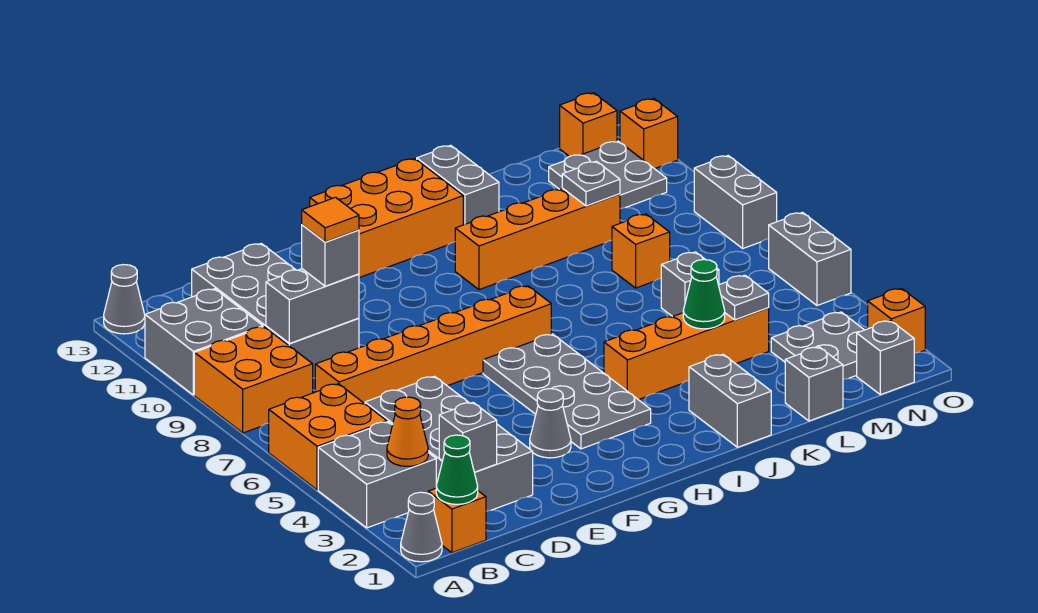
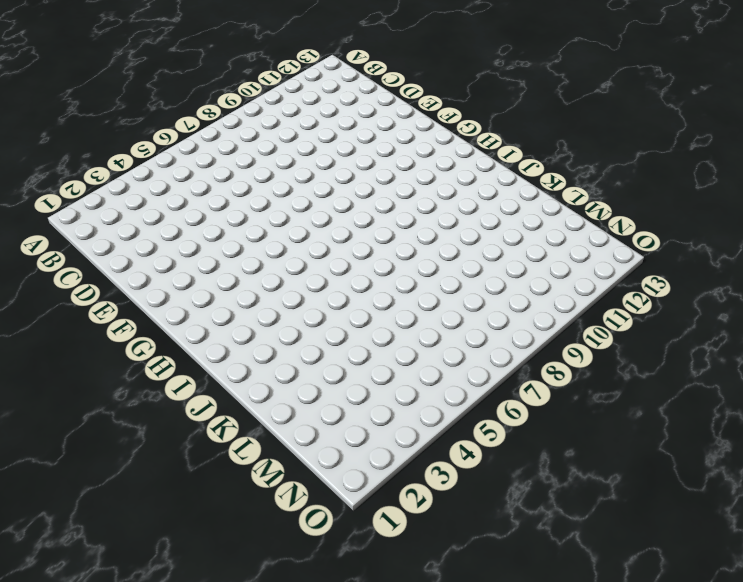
none -> grey cone A1 level 1
none -> grey brick A3:B4 level 1
none -> orange brick A5:B6 level 1
none -> orange brick A8:B9 level 1

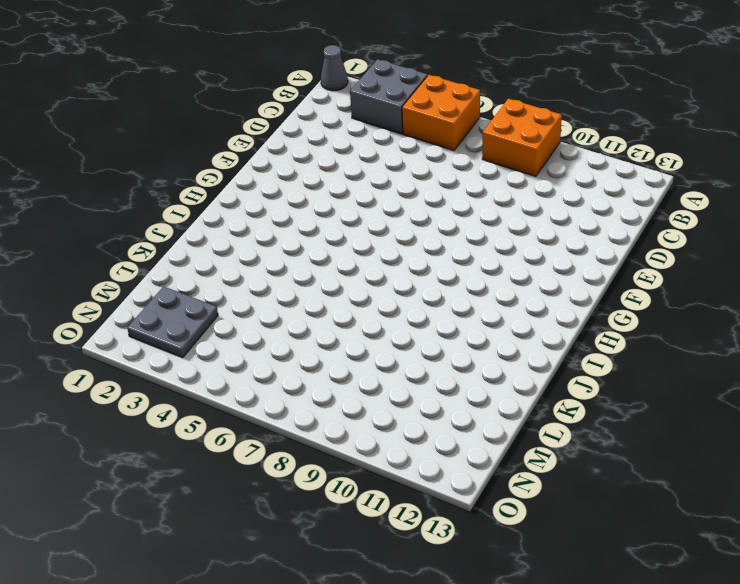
none -> grey brick A10:B11 level 1
none -> grey cone A13 level 1
none -> orange brick B1 level 1
none -> grey brick C2:D5 level 1

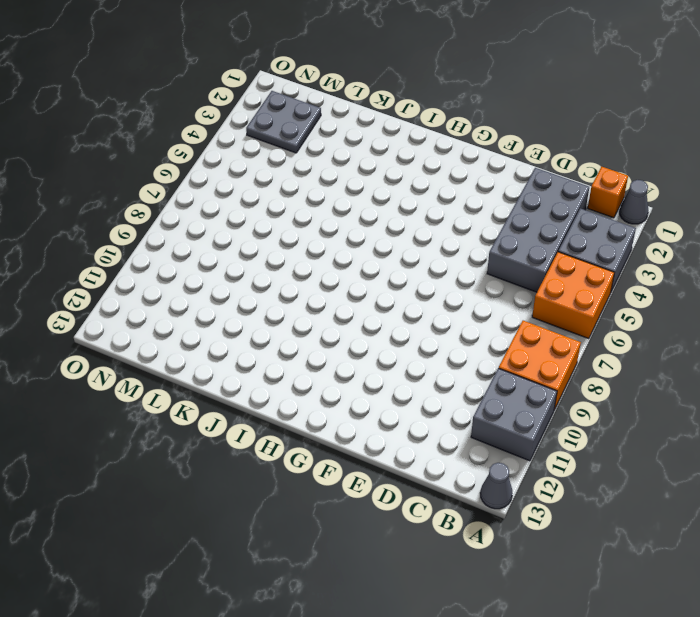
none -> orange brick C7:H7 level 1
none -> grey brick C9:D12 level 1
none -> grey cone F3 level 1
none -> grey plate G3:H6 level 1

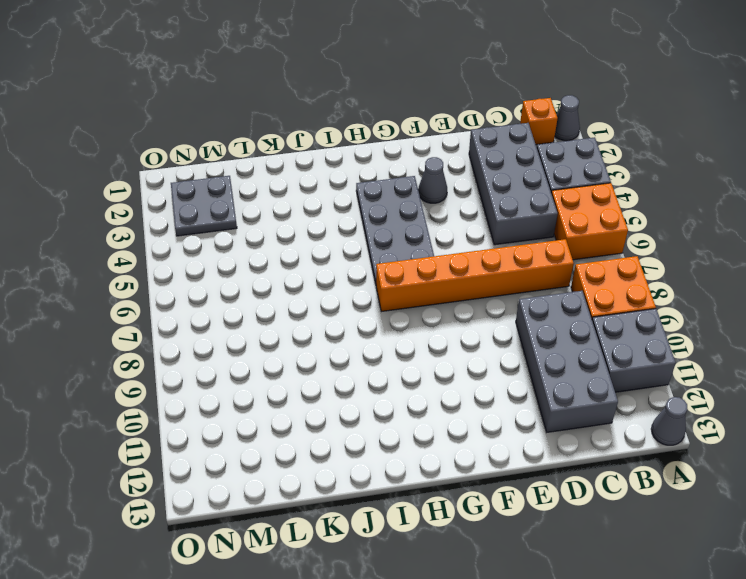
none -> orange brick G12:I13 level 1
none -> orange brick I4:L4 level 1
none -> orange brick I10:L10 level 1
none -> grey brick J1:J2 level 1

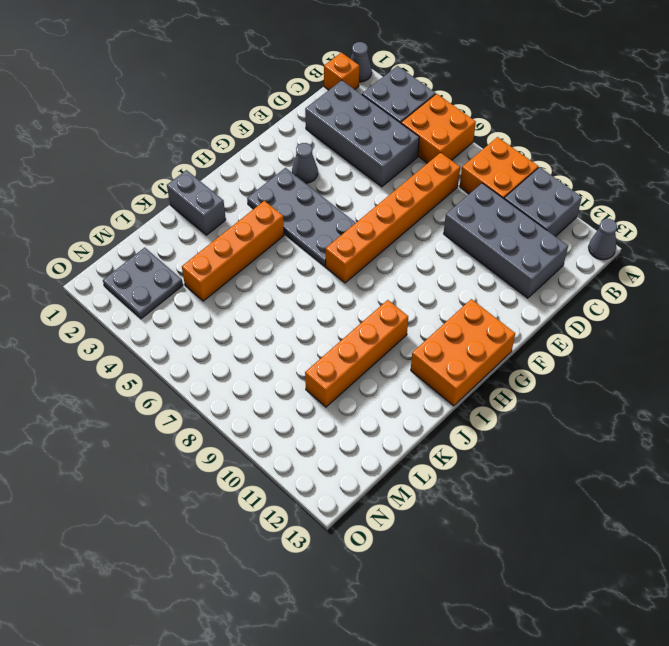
none -> grey brick J12:J13 level 1
none -> grey brick L1 level 1
none -> grey brick L6 level 1
none -> orange brick L8 level 1

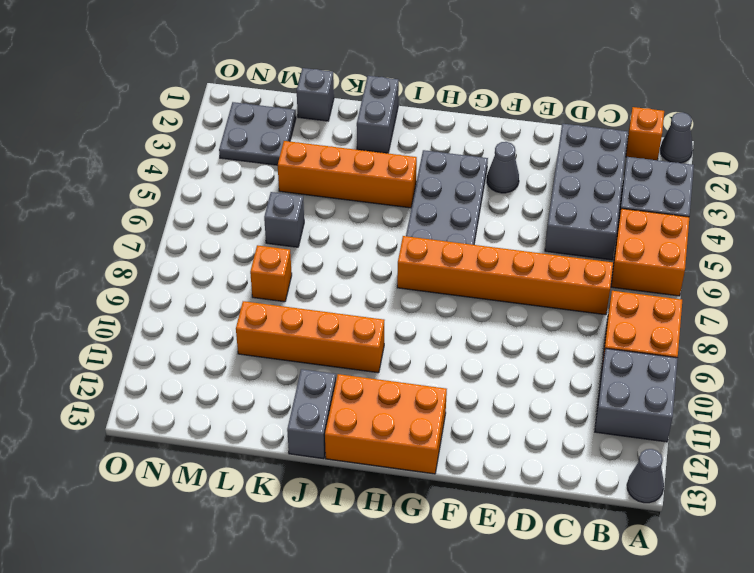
none -> grey brick C9:D12 level 1
none -> grey plate M11:N12 level 1
none -> grey brick N1 level 1
none -> orange brick N13 level 1

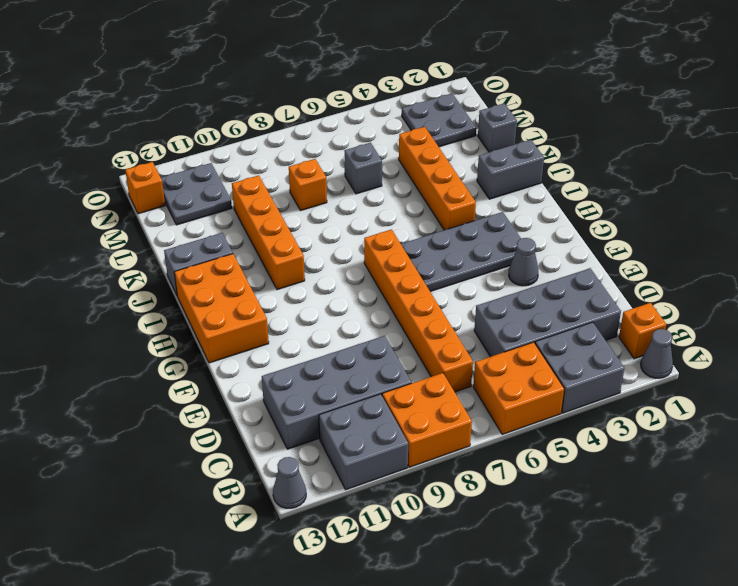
none -> grey brick N1 level 1
none -> orange brick O2 level 1
none -> grey brick O5:O6 level 1
none -> grey brick O8:O9 level 1

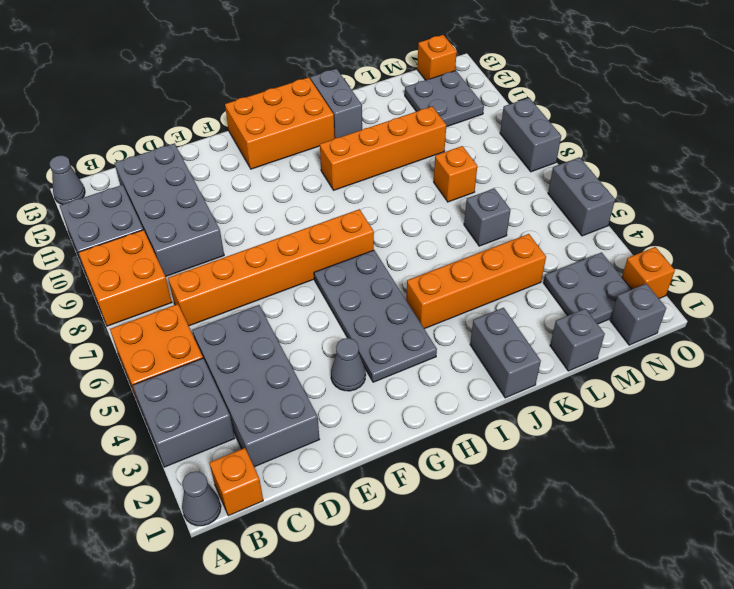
none -> orange brick O12 level 1
none -> green cone B1 level 2
none -> orange cone B3 level 2
none -> grey brick C2 level 2

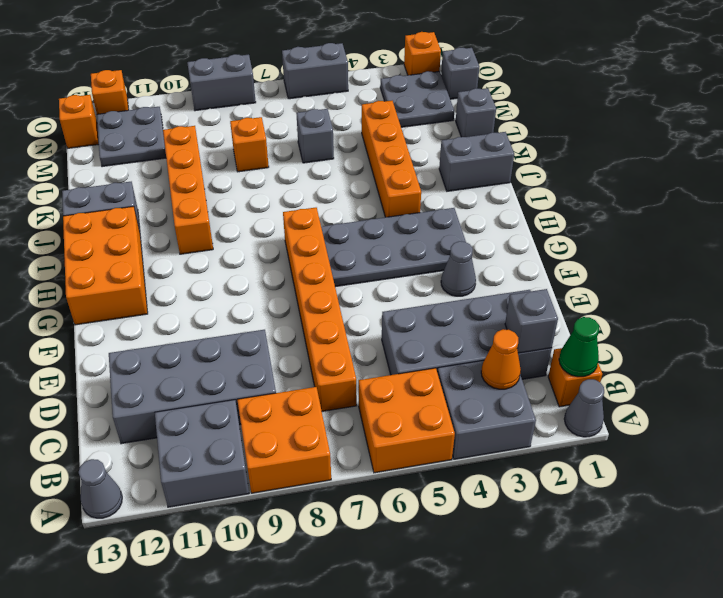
none -> grey brick C9:D9 level 2
none -> green cone K4 level 2
none -> grey plate L4 level 2
none -> grey plate L10 level 2

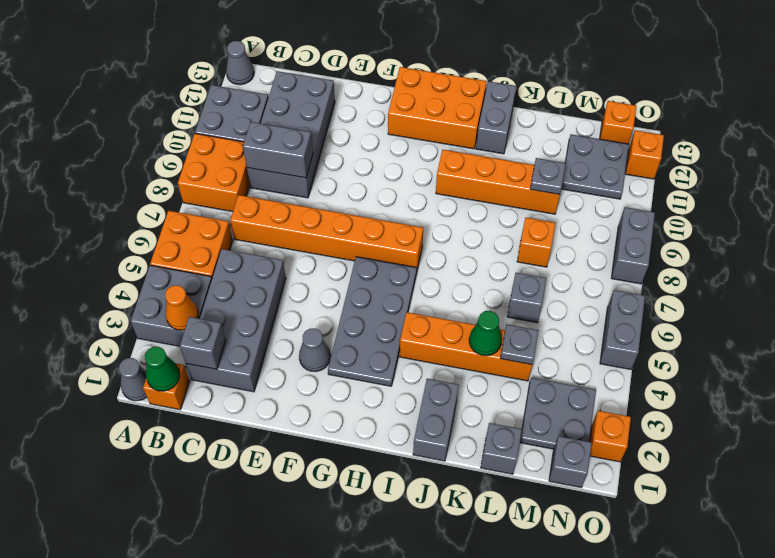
none -> grey brick D9 level 3
none -> orange tile D9 level 4

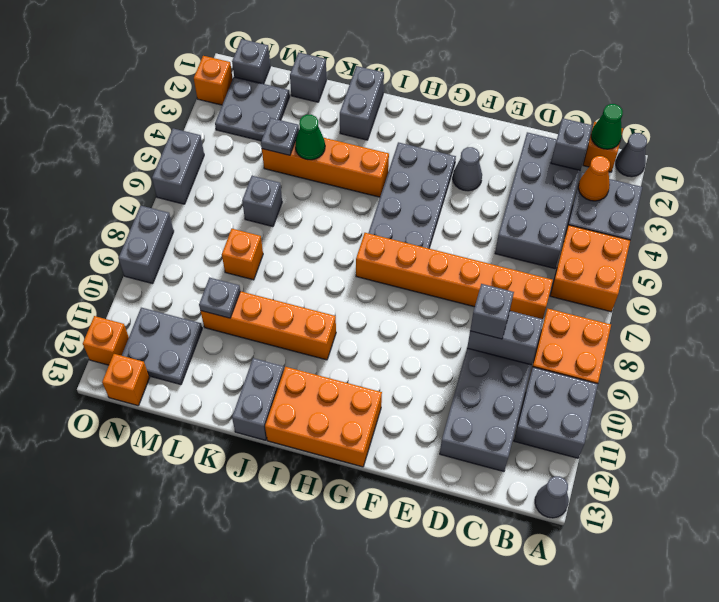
none -> orange tile D9 level 4

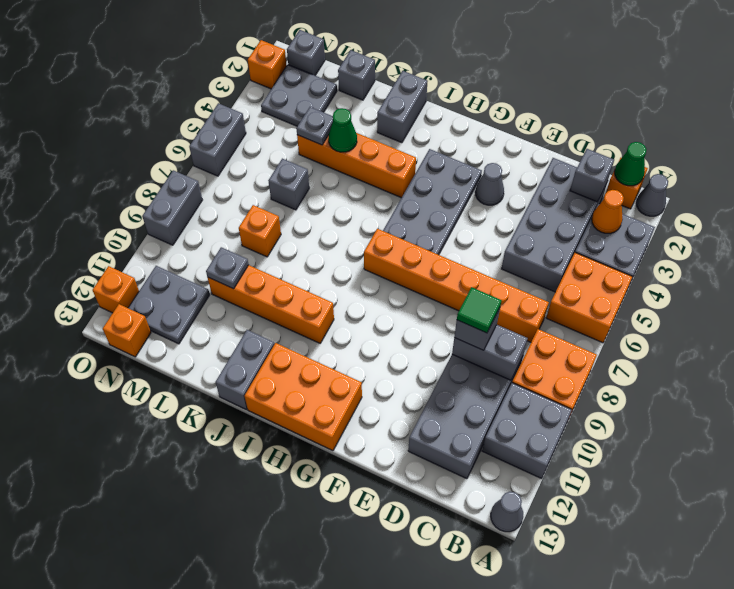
green tile D9 level 4 -> orange tile D9 level 4

